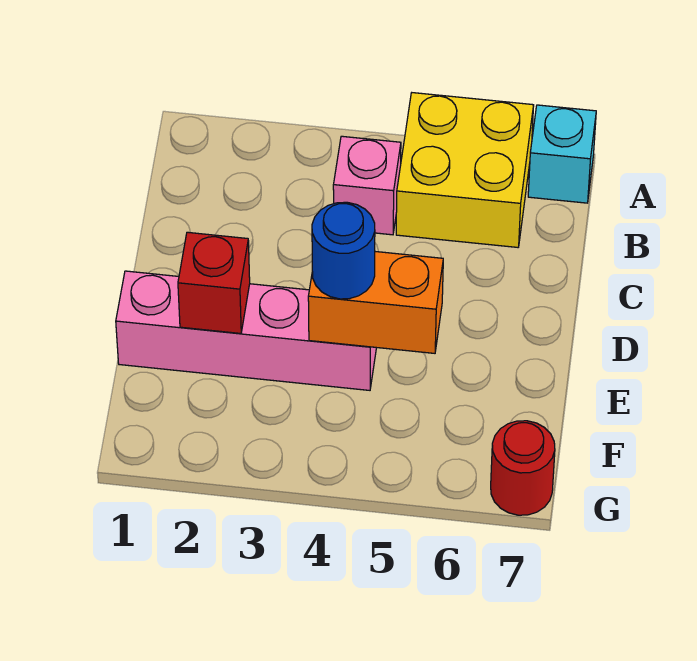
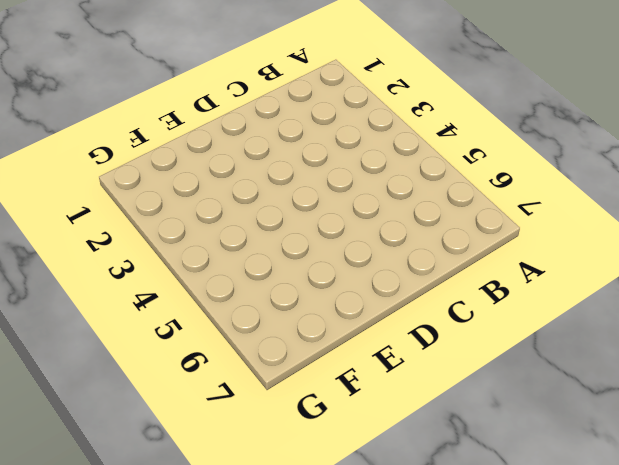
none -> yellow brick A5:B6 level 1
none -> cyan brick A7 level 1

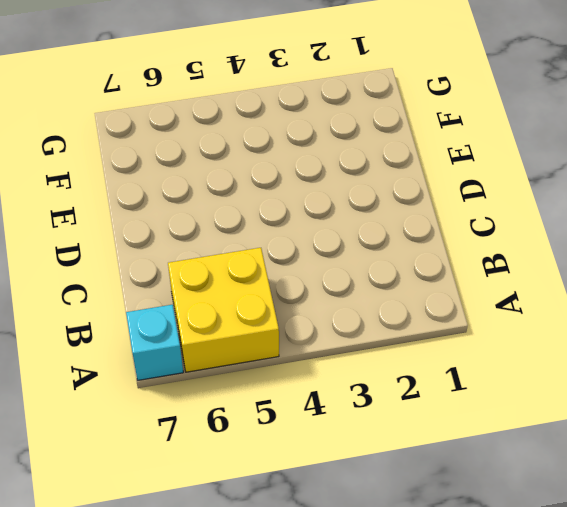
none -> pink brick B4 level 1
none -> pink brick E1:E4 level 1

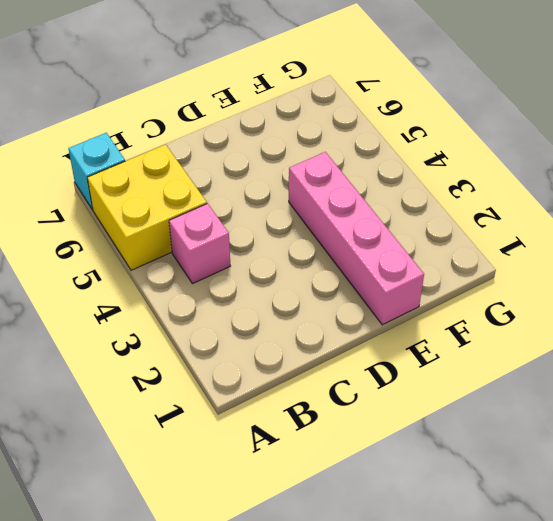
none -> red round brick G7 level 1
none -> red brick E2 level 2

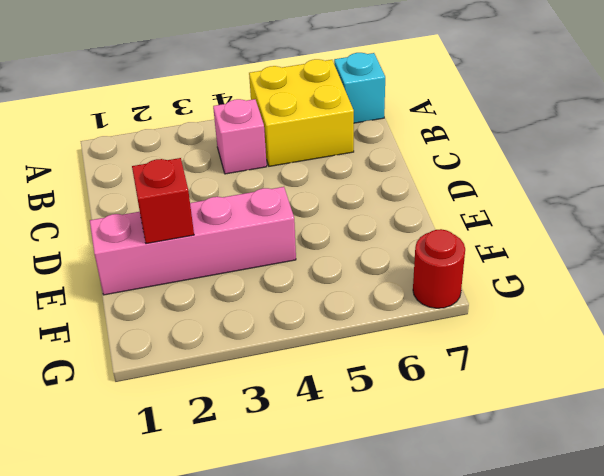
none -> orange brick E4:E5 level 2
none -> blue round brick E4 level 3

